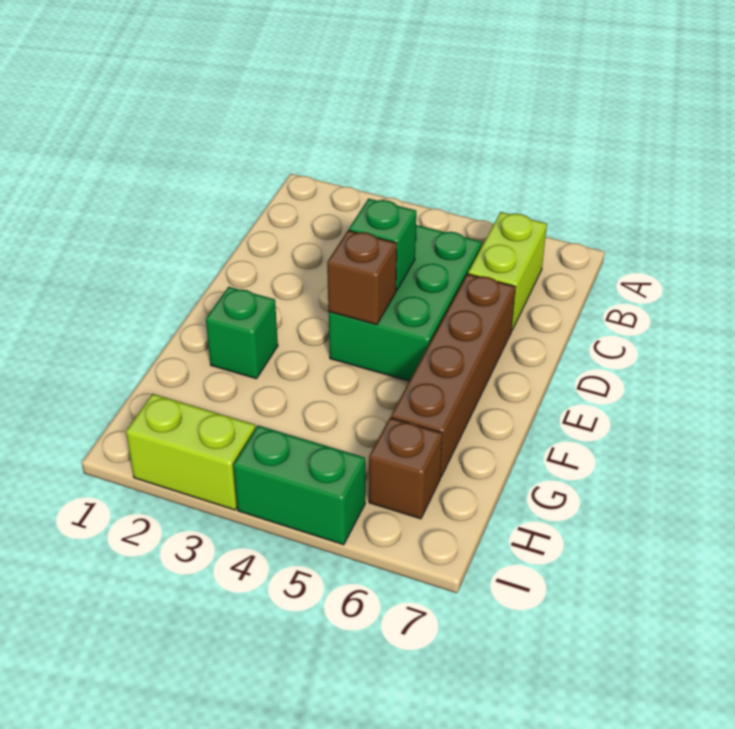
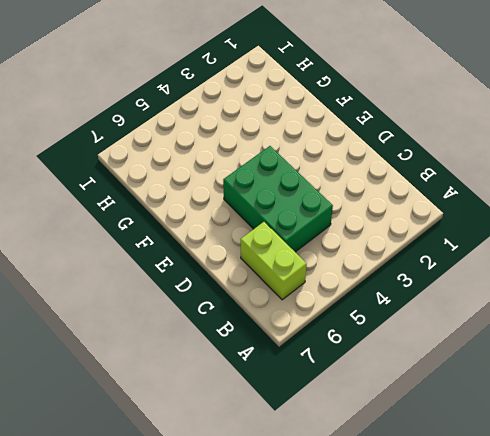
none -> brown brick D6:G6 level 1
none -> green brick F2 level 1

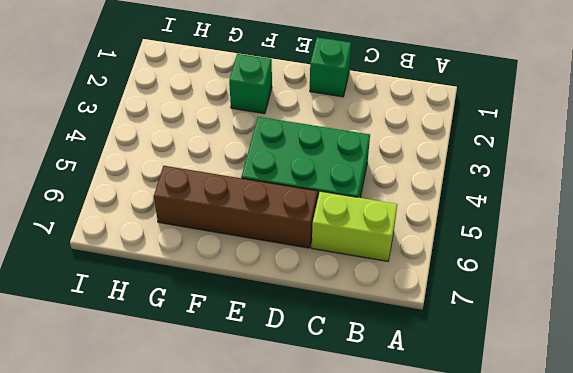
green brick D1 level 1 -> green brick D4 level 2
none -> brown brick H6 level 1
none -> lime brick I2:I3 level 1

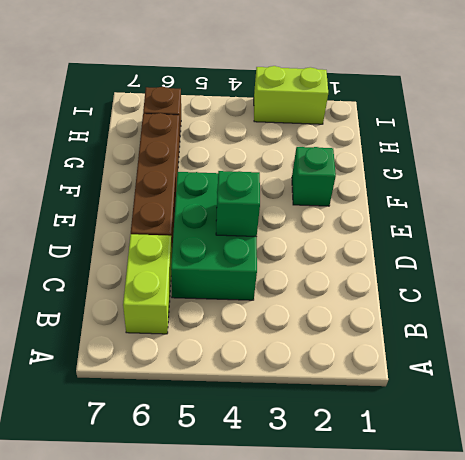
none -> green brick I4:I5 level 1
none -> brown brick E4 level 2

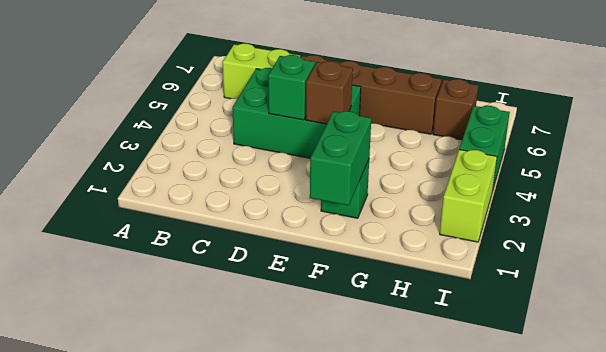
green brick F1:F2 level 2 -> none

